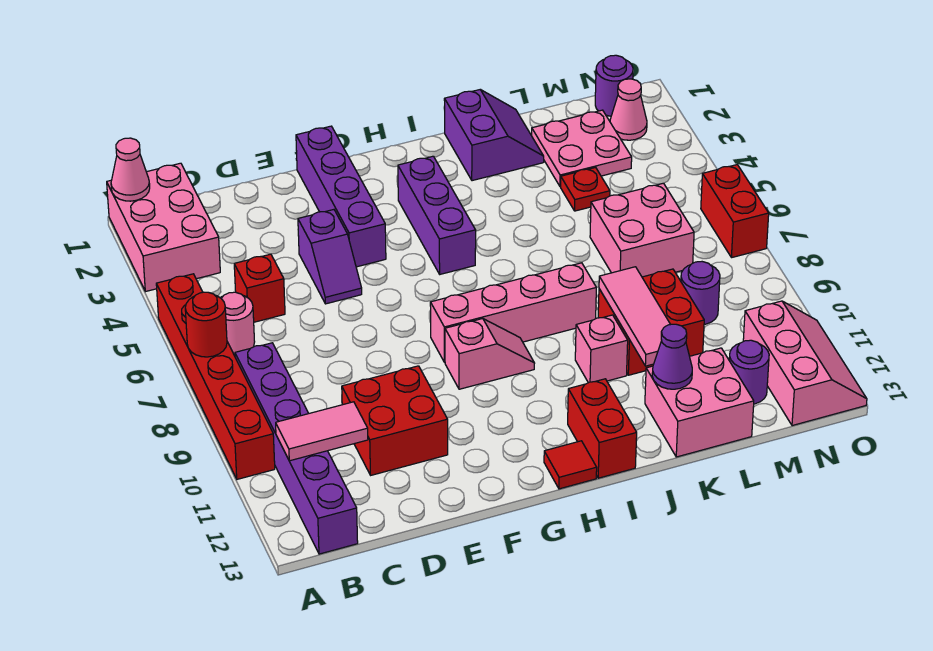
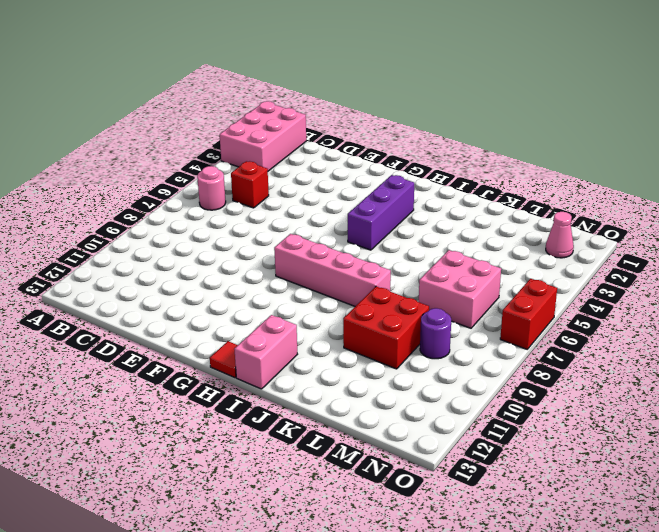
pink brick I12:I13 level 1 -> red brick I12:I13 level 1
none -> red brick A5:A10 level 1
none -> purple brick B8:B13 level 1
none -> red brick D10:E11 level 1
none -> purple slope E4:E5 level 1 top 4

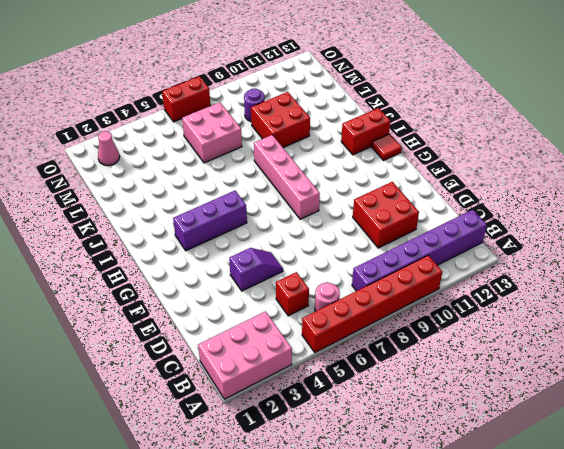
none -> purple brick F1:F4 level 1
none -> pink slope G9:H9 level 1 top G
none -> purple slope J1:K2 level 1 top J
none -> pink brick J10 level 1

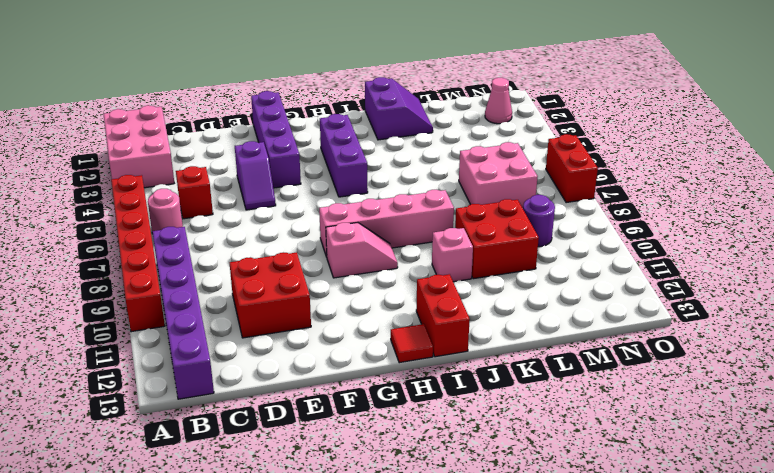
none -> pink brick K12:L13 level 1
none -> pink plate L2:M3 level 1
none -> red plate L4 level 1
none -> purple round brick M12 level 1

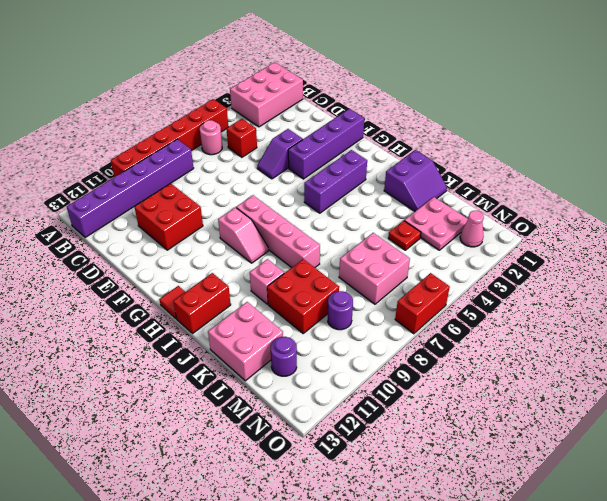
none -> purple round brick N1 level 1
none -> pink slope N11:O13 level 1 top N
none -> pink cone A1 level 2
none -> red round brick A7 level 2

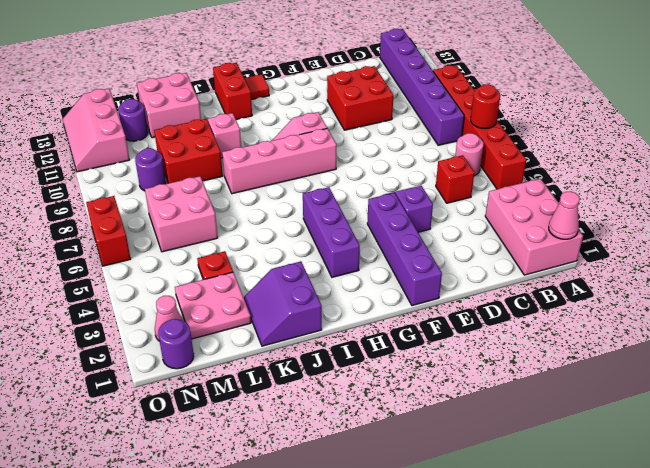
none -> pink tile B11:C11 level 2
none -> pink tile K9:K11 level 2
none -> purple cone K12 level 2

